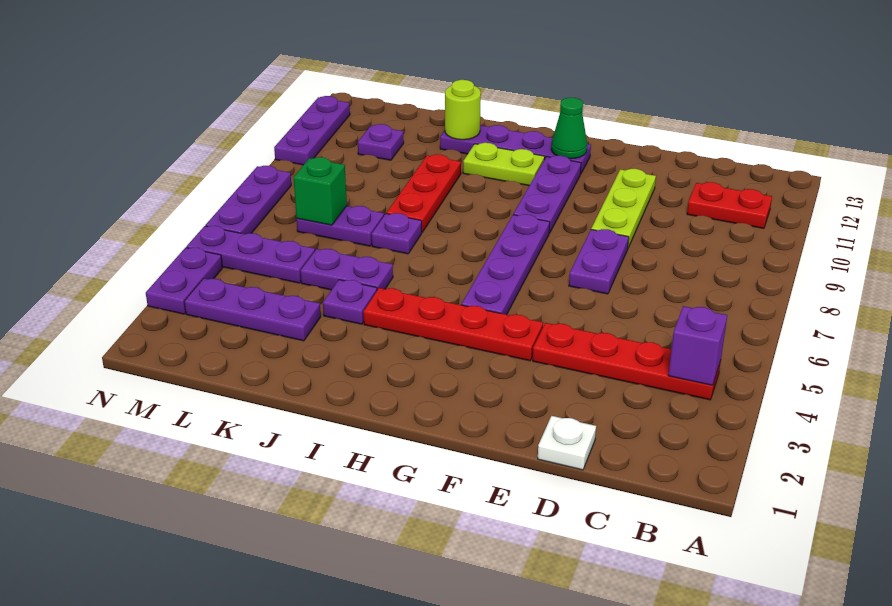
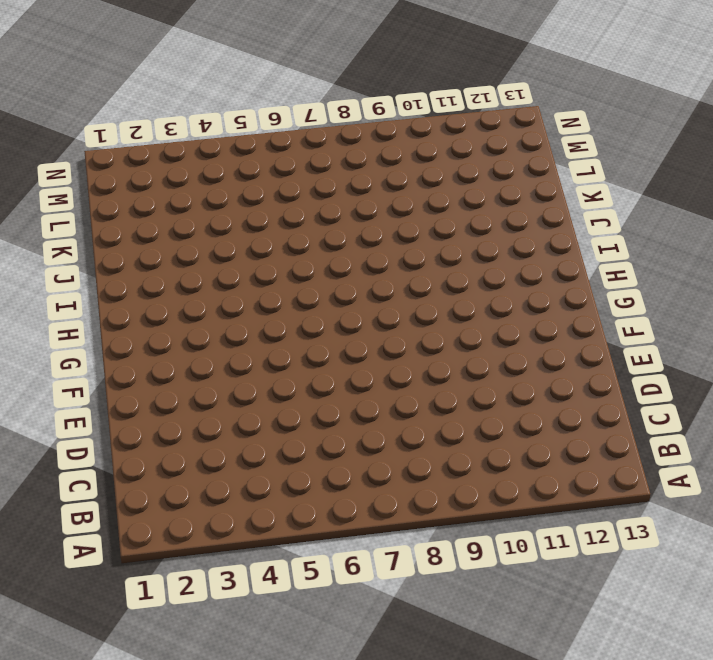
none -> red plate B4:E4 level 1
none -> red plate B11:C11 level 1
none -> white plate D1 level 1

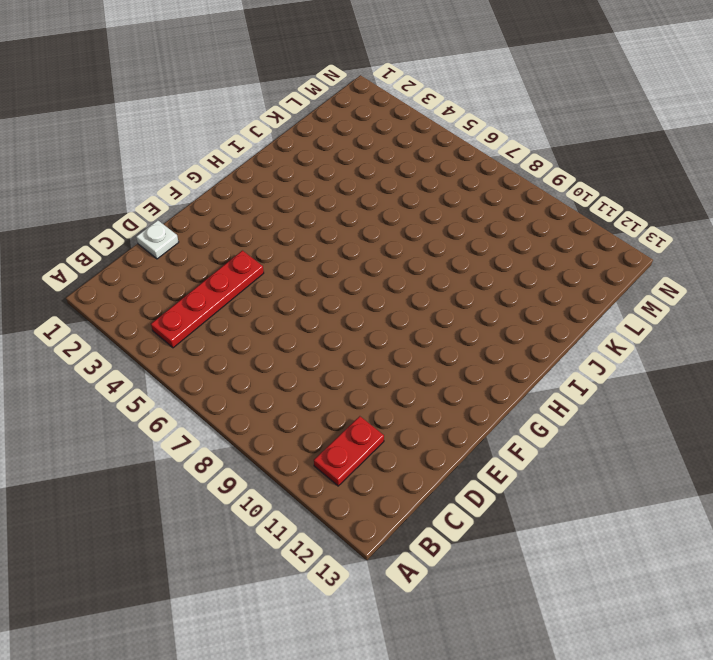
none -> purple plate E7:E8 level 1
none -> lime plate E9:E11 level 1
none -> red plate F4:I4 level 1

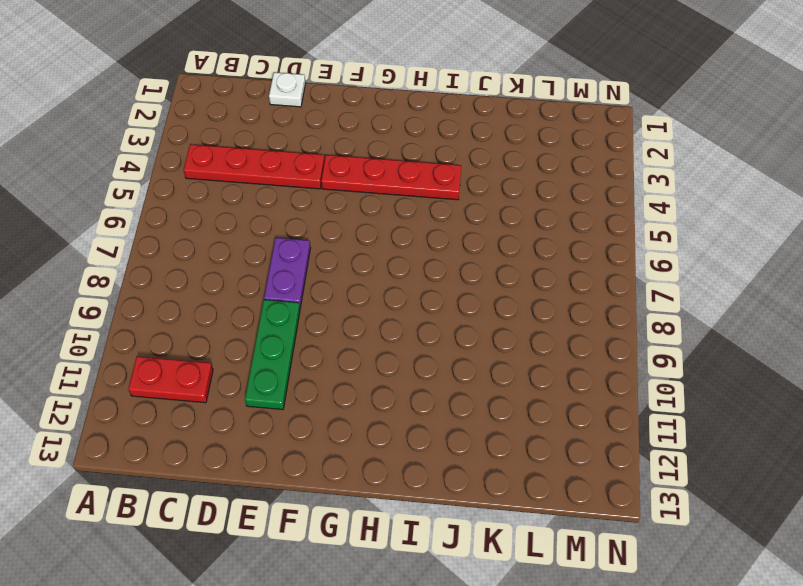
green plate E9:E11 level 1 -> lime plate E9:E11 level 1
none -> purple plate G5:G8 level 1
none -> purple plate G9:G11 level 1
none -> purple plate G12:J12 level 1

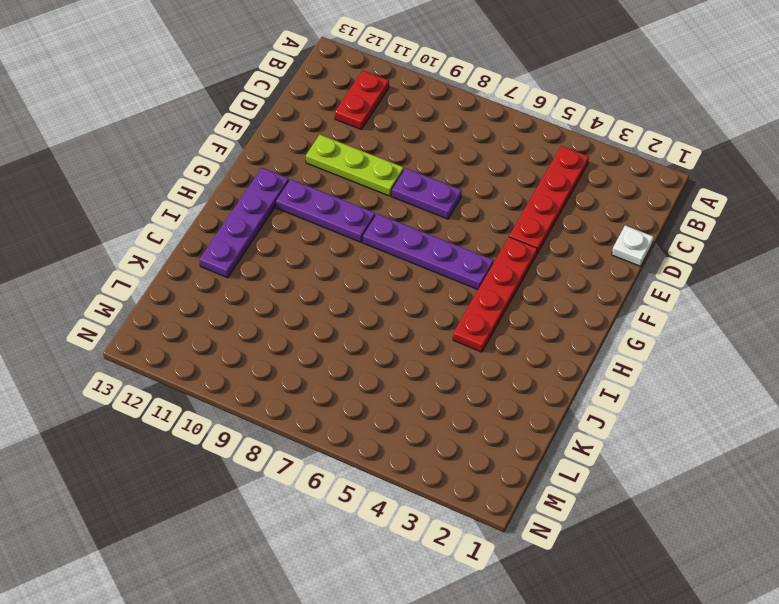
none -> lime plate H11:I11 level 1
none -> purple plate J4 level 1
none -> purple plate J5:K5 level 1

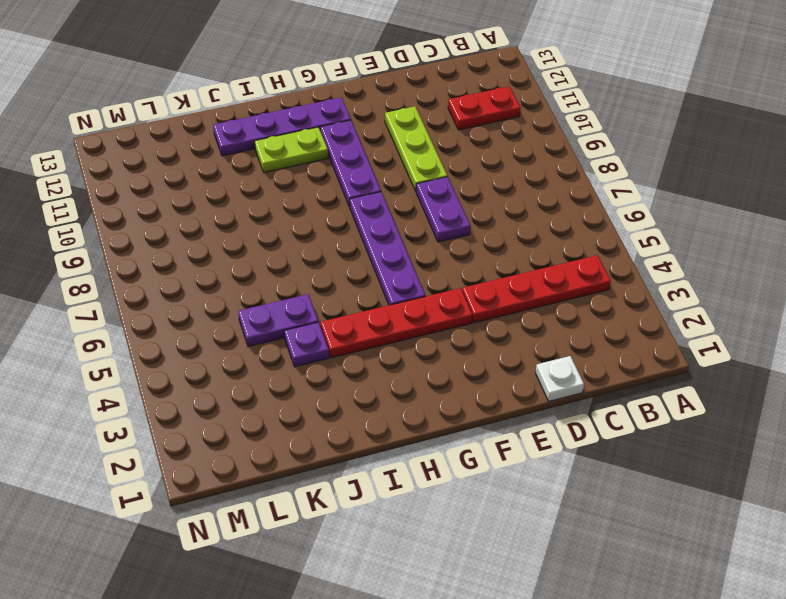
none -> purple plate J7 level 1
none -> red plate J8:J10 level 1
none -> purple plate K3:M3 level 1

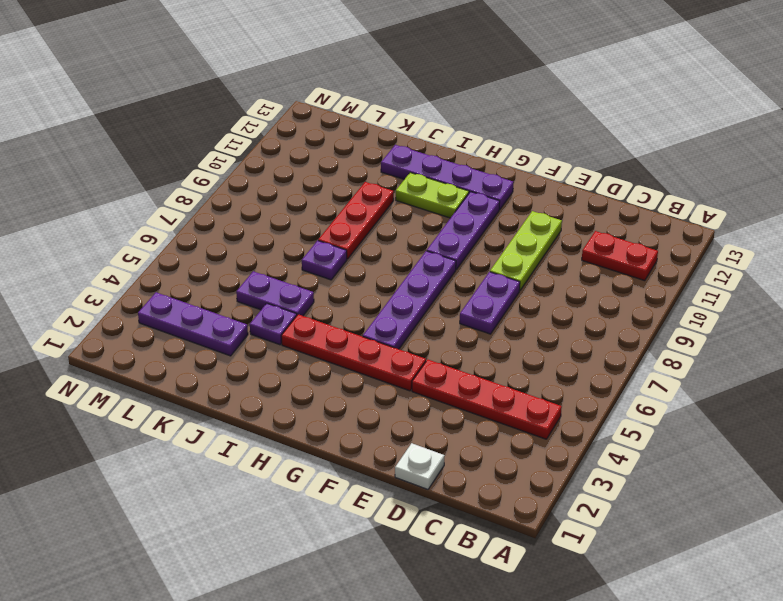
none -> purple plate K7:L7 level 1
none -> purple plate L5:N5 level 1
none -> purple plate L11 level 1

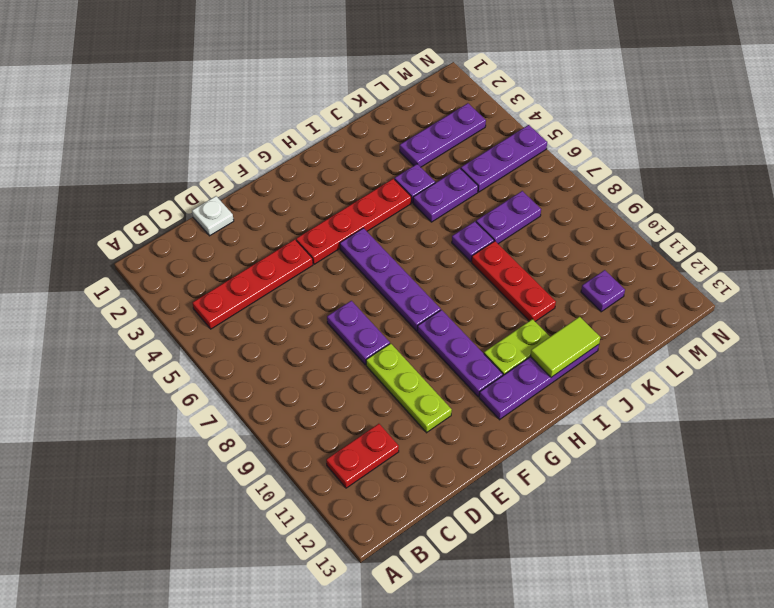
lime tile I12:J12 level 2 -> lime round brick J12 level 2
none -> purple plate N3:N4 level 1
none -> purple plate N6:N8 level 1
none -> purple plate N10:N12 level 1

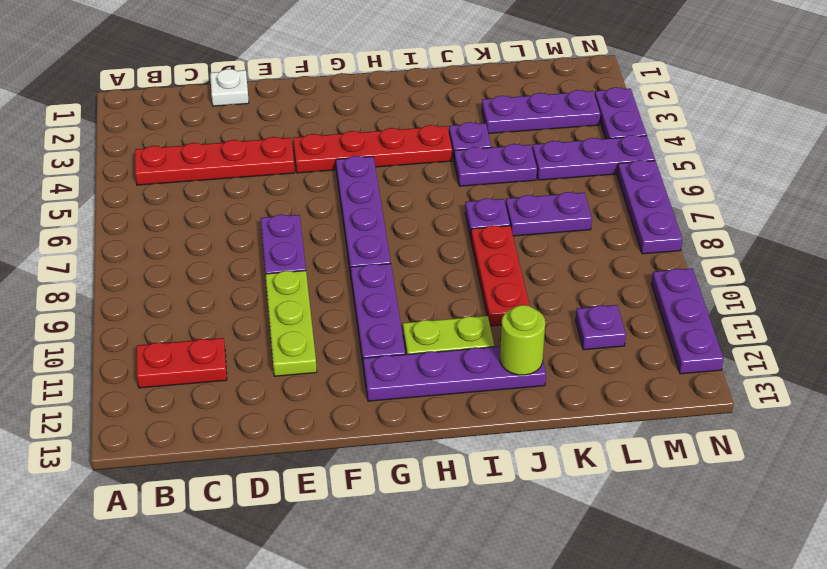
none -> purple brick B4 level 2
none -> green cone G12 level 2
none -> green brick L7 level 2

